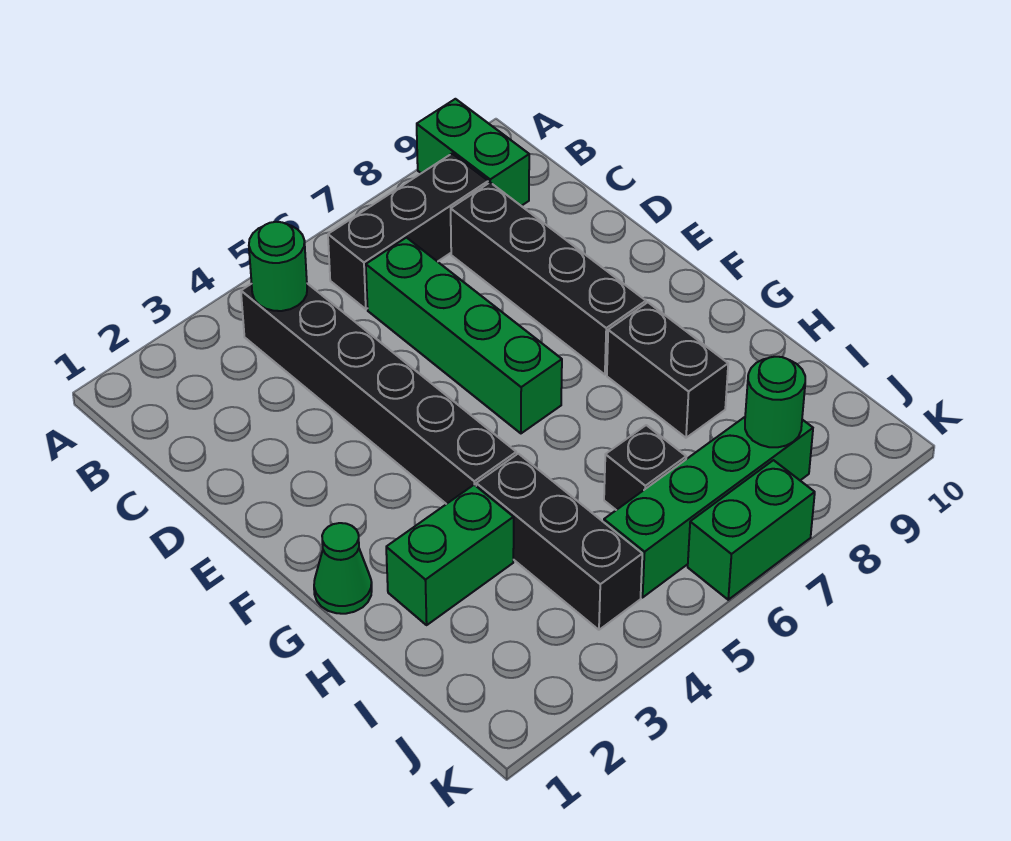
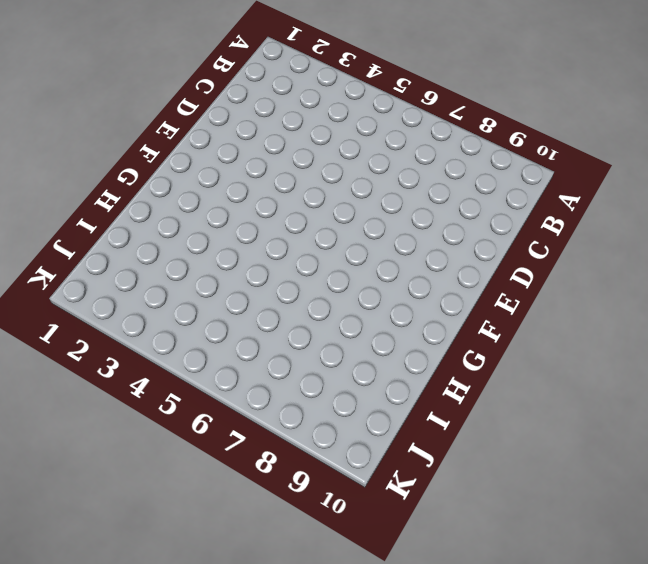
none -> green brick A9:B9 level 1
none -> black brick B4:G4 level 1
none -> black brick B6:B8 level 1

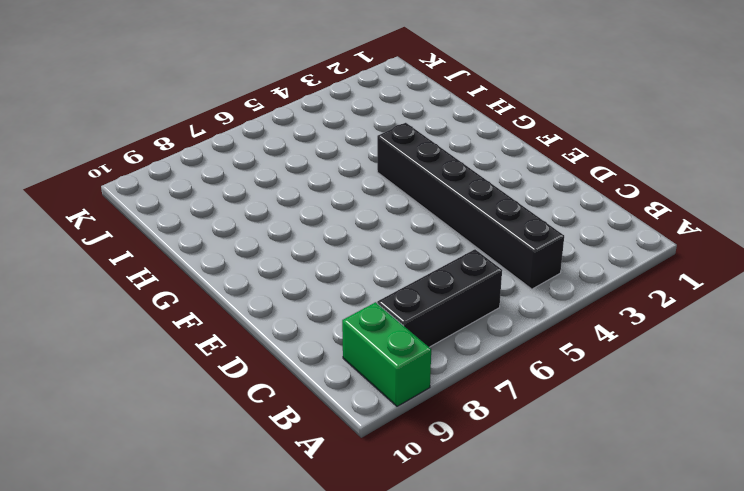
none -> green brick C6:F6 level 1
none -> black brick C8:F8 level 1
none -> green cone G1 level 1

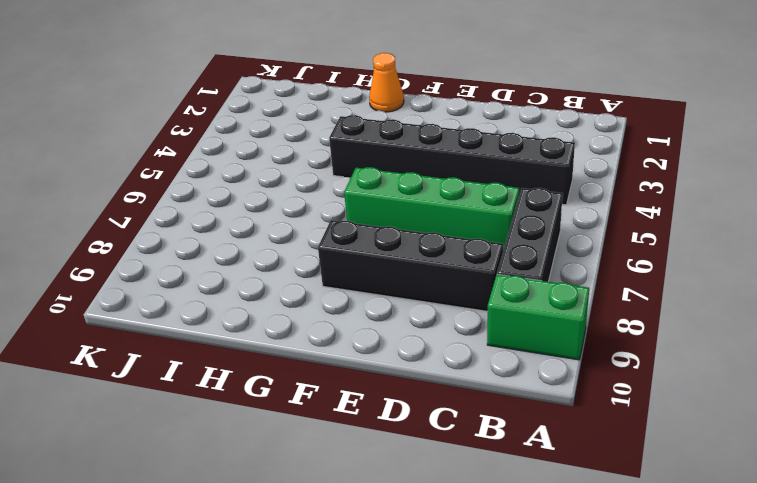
orange cone G1 level 1 -> green cone G1 level 1
none -> black brick G8:H8 level 1
none -> green brick H2:H3 level 1
none -> black brick H4:J4 level 1

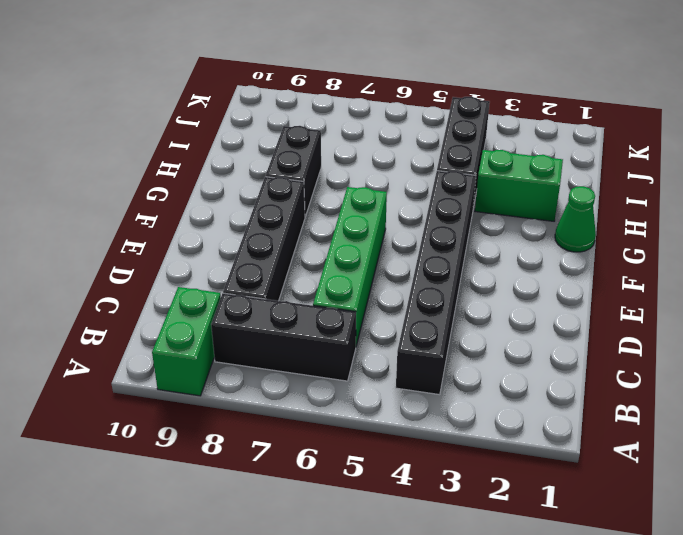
none -> black brick I6 level 1
none -> green brick J5:J8 level 1
none -> green brick K6:K7 level 1

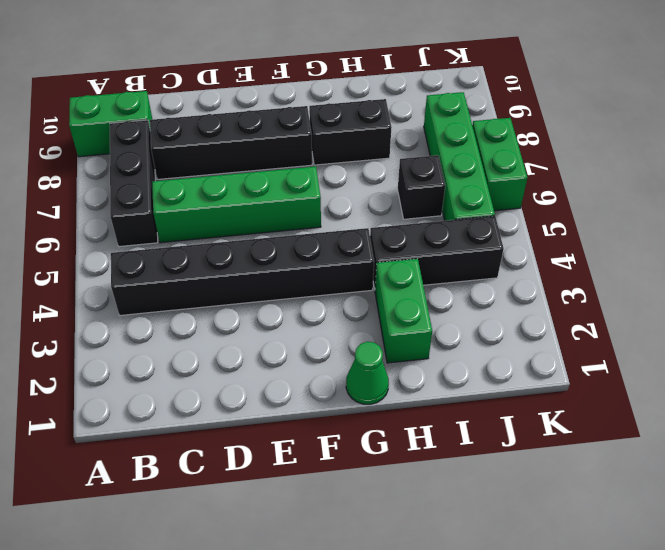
none -> green round brick B4 level 2
none -> green round brick J8 level 2

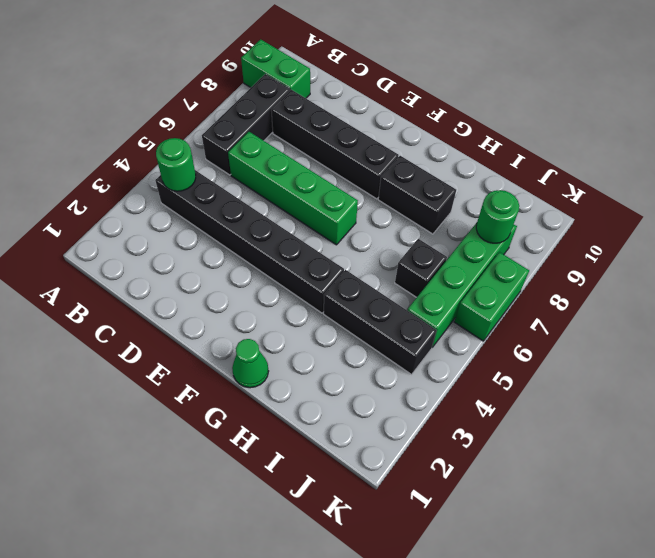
none -> green brick H2:H3 level 1

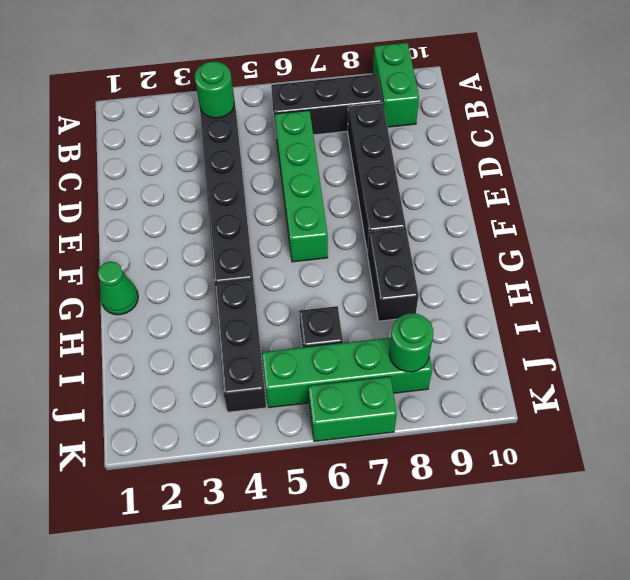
none -> green brick H2:H3 level 1

